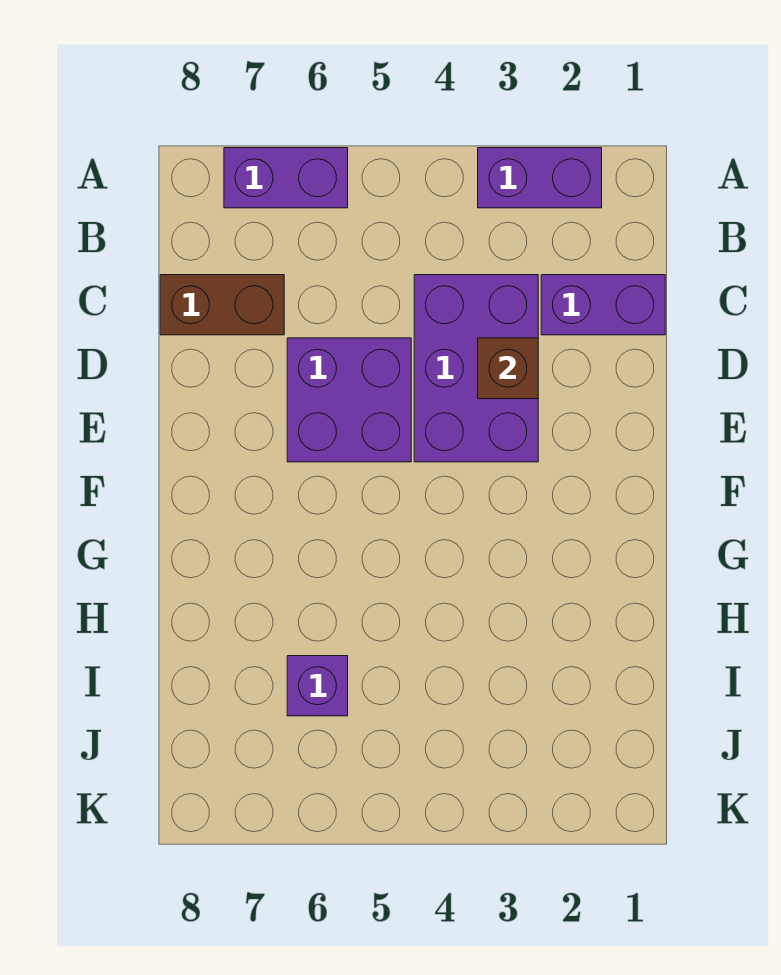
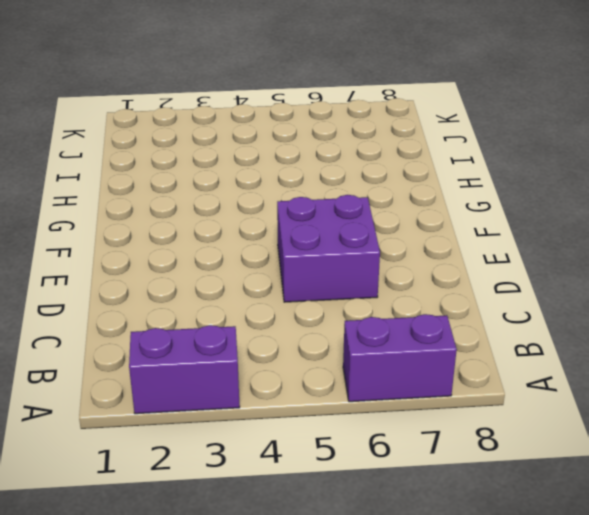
none -> purple brick C1:C2 level 1
none -> purple brick C3:E4 level 1

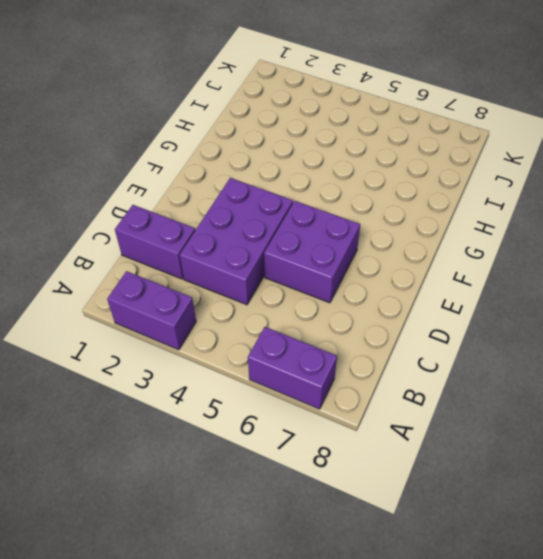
none -> brown brick C7:C8 level 1
none -> purple brick I6 level 1

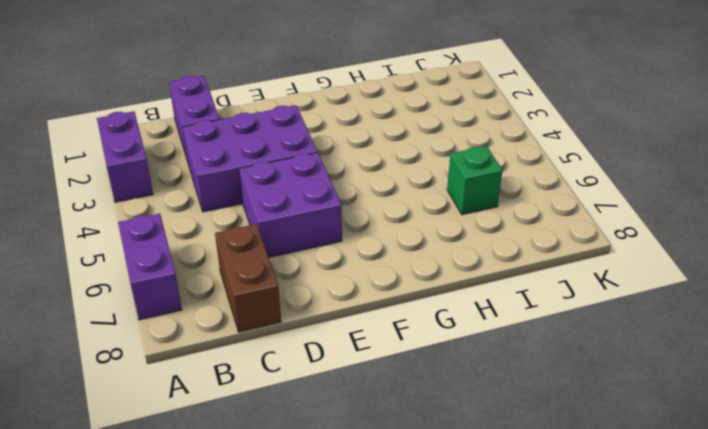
green brick I6 level 1 -> purple brick I6 level 1
none -> brown brick D3 level 2

